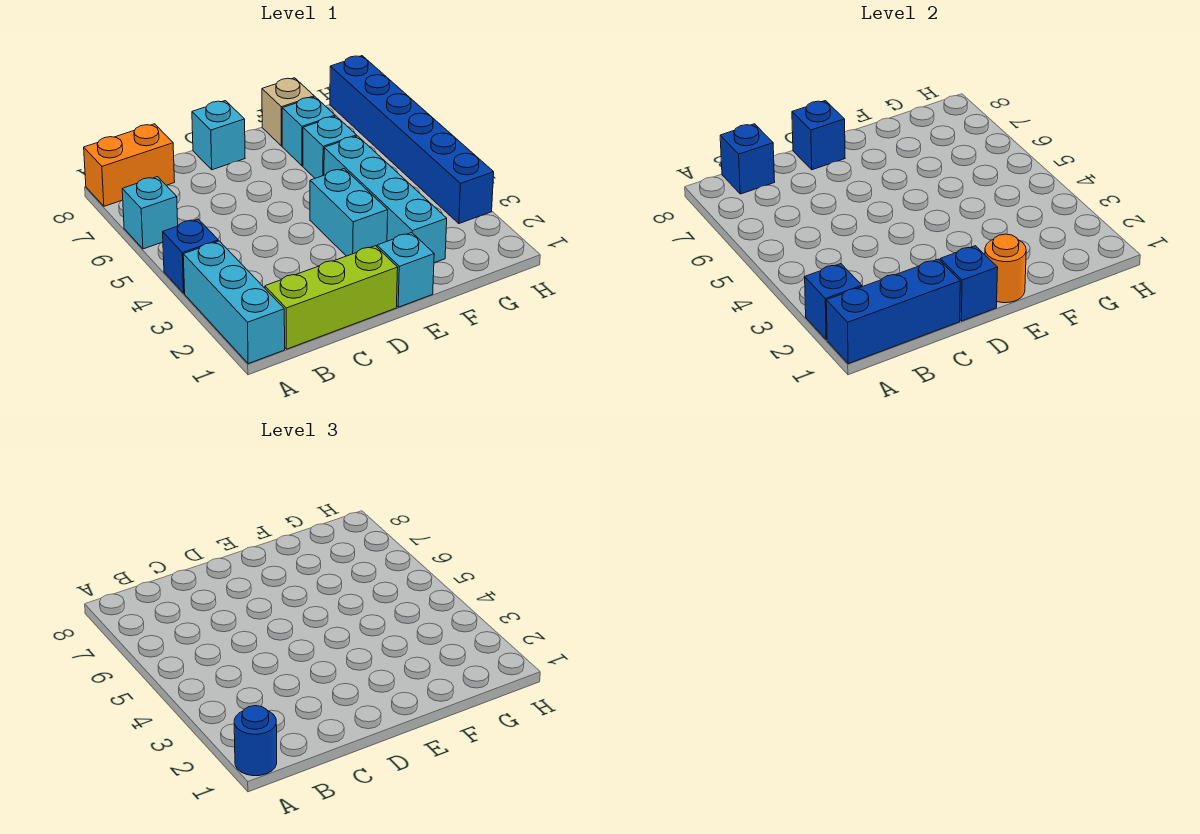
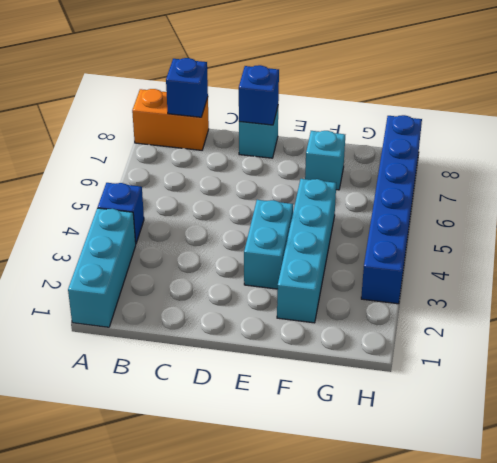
none -> cyan brick A6 level 1
none -> lime brick B1:D1 level 1
none -> cyan brick E1 level 1

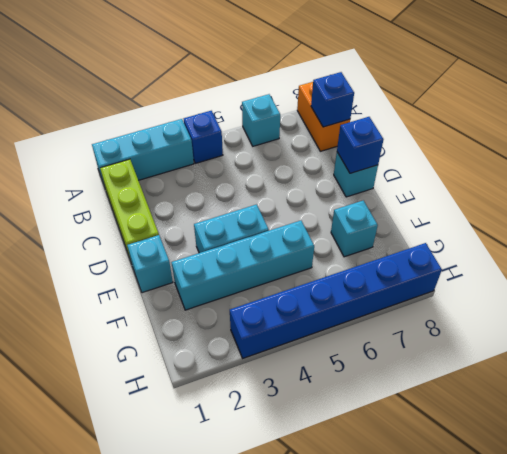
none -> cyan brick F6 level 1
none -> tan brick F8 level 1
none -> blue brick A1:C1 level 2

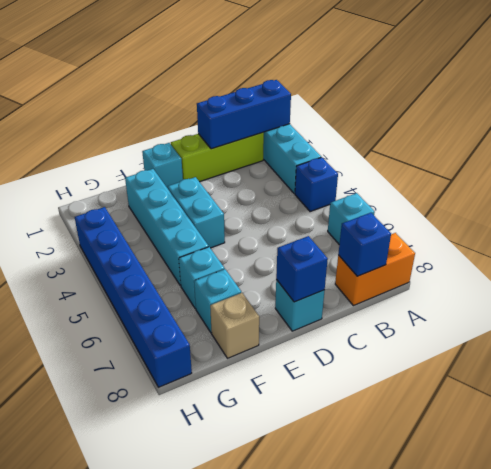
none -> blue brick A2 level 2
none -> blue brick D1 level 2
none -> orange round brick E1 level 2

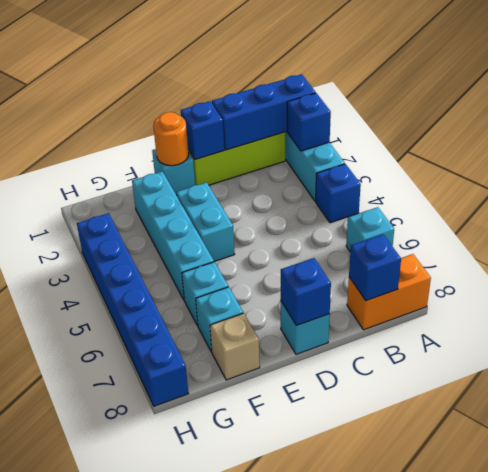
none -> blue round brick A1 level 3

